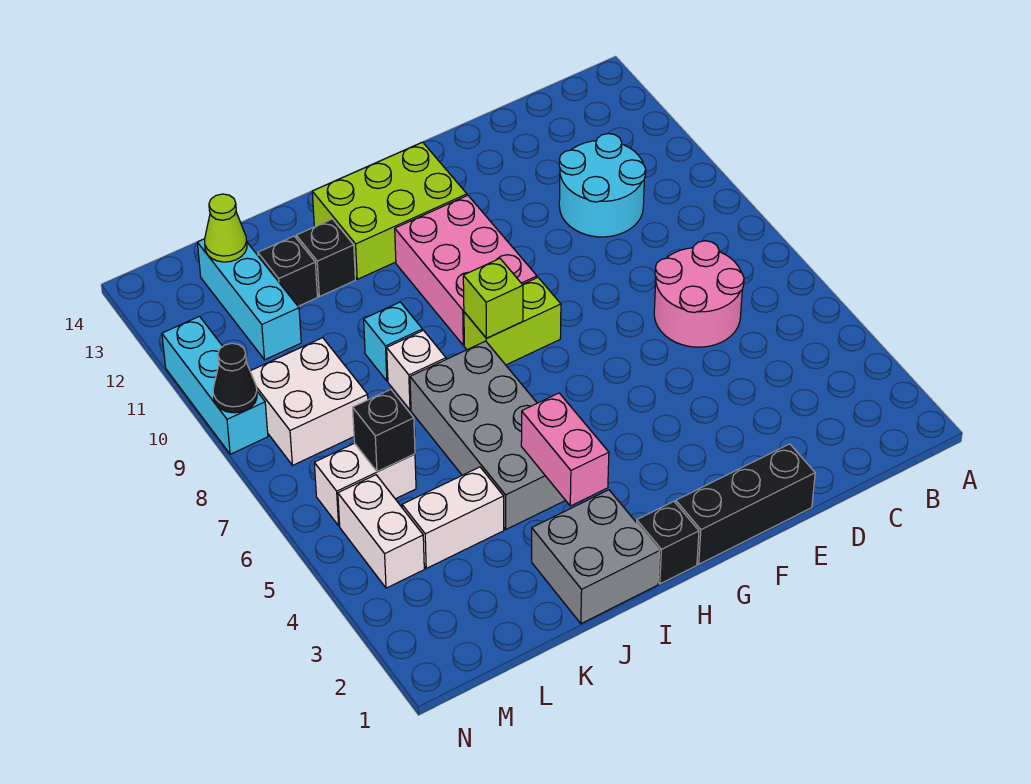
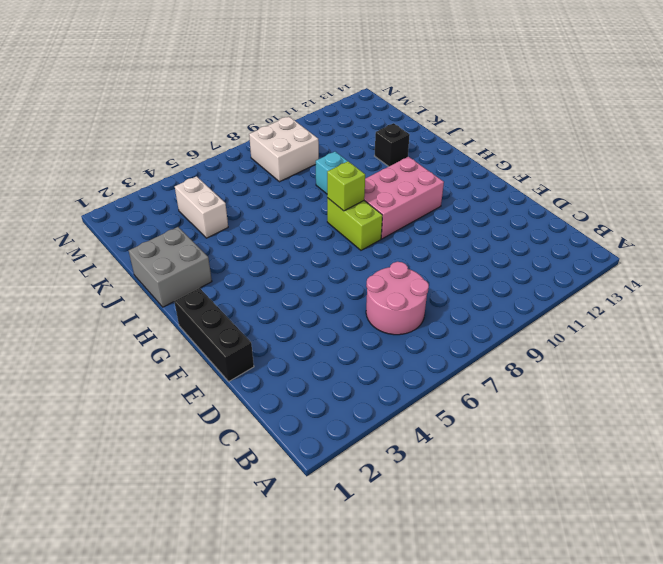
none -> cyan round brick C10:D11 level 1
none -> lime brick G12:I13 level 1
none -> black brick H1 level 1

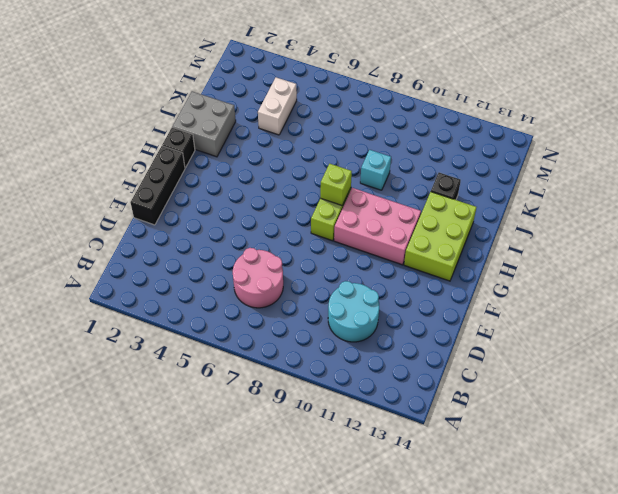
none -> grey brick I4:J7 level 1
none -> white brick J8 level 1
none -> black brick K12 level 1

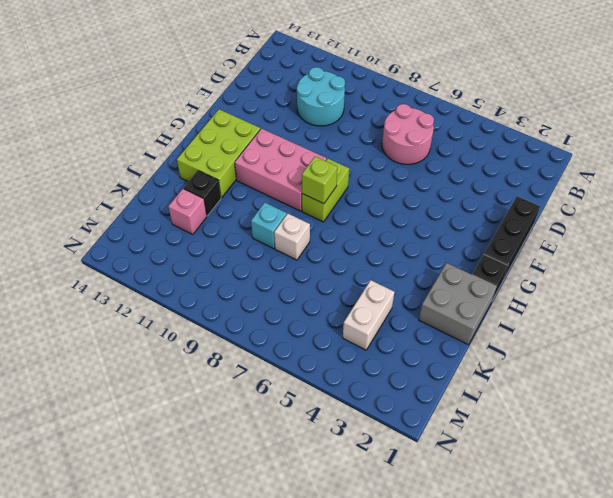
pink brick K12 level 1 -> black brick K12 level 1
none -> grey brick I4:J7 level 1
none -> white brick L6:M6 level 1
none -> white brick L8:M9 level 1

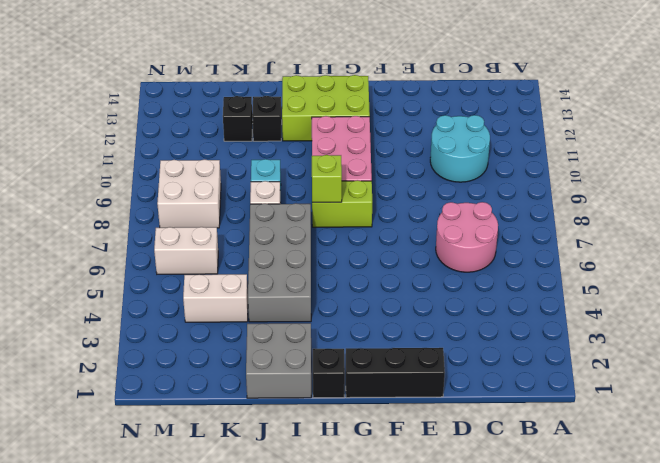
none -> cyan brick L11:L13 level 1
none -> white brick M4:M5 level 1
none -> cyan brick N9:N11 level 1

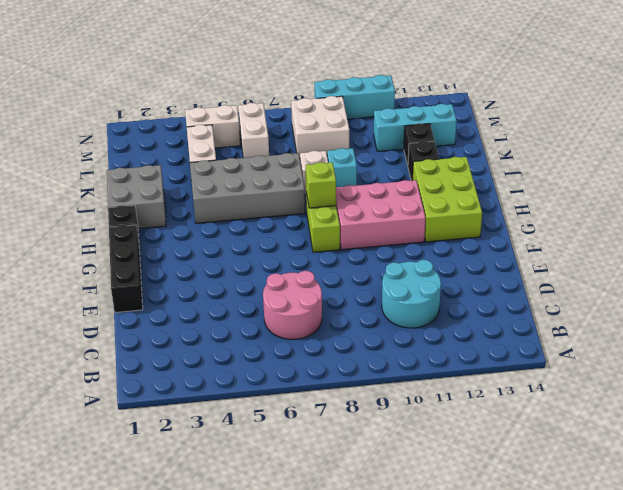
none -> pink brick I3:I4 level 2
none -> black brick L6 level 2
none -> lime cone L13 level 2

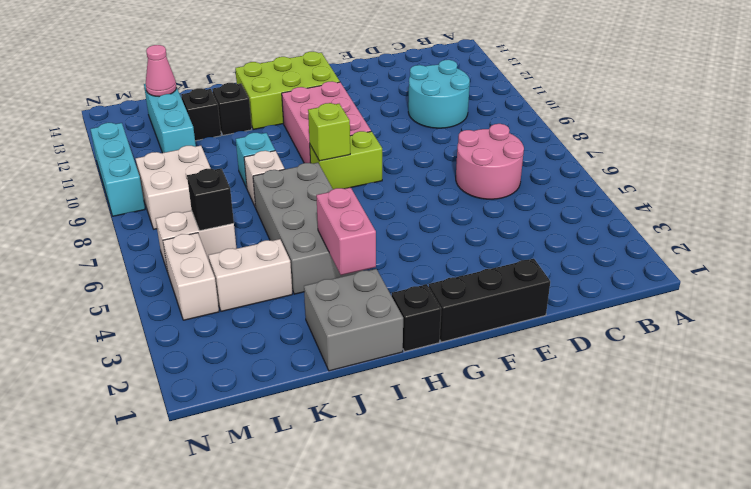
pink cone L13 level 2 -> lime cone L13 level 2
none -> black cone N9 level 2

